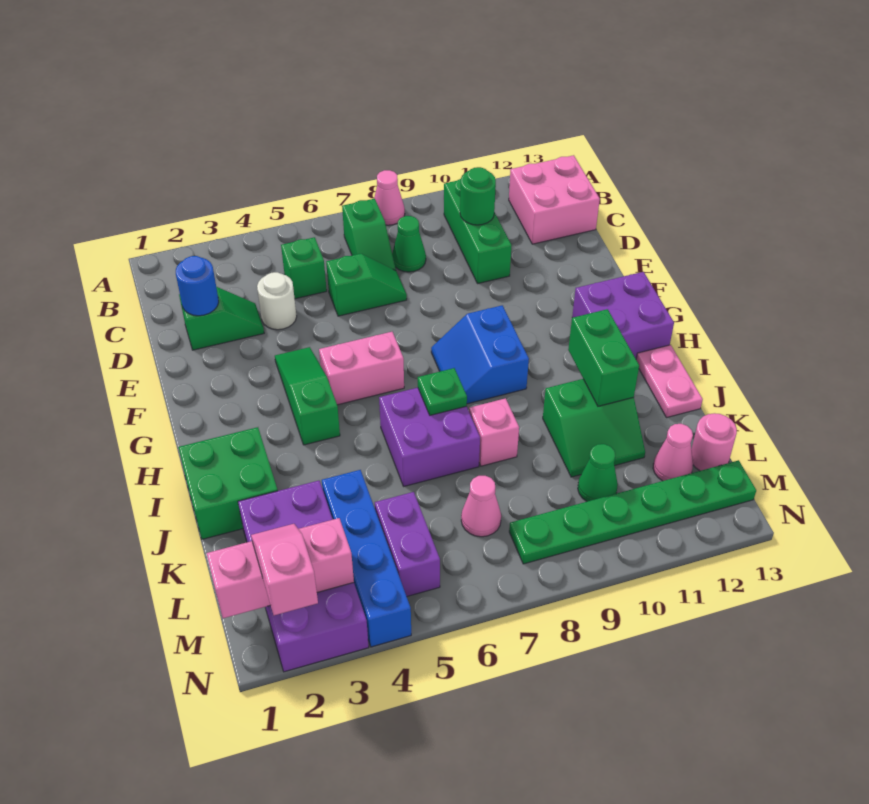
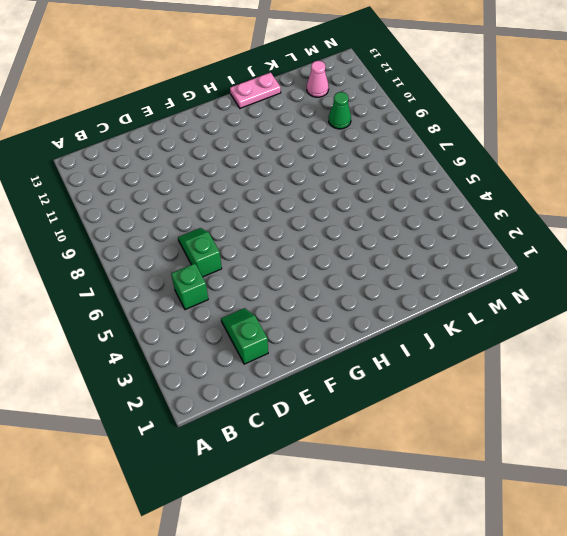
none -> pink cone A8 level 1
none -> green slope B7:C7 level 1 top B
none -> green brick B10:D10 level 1
none -> pink brick B12:C13 level 1

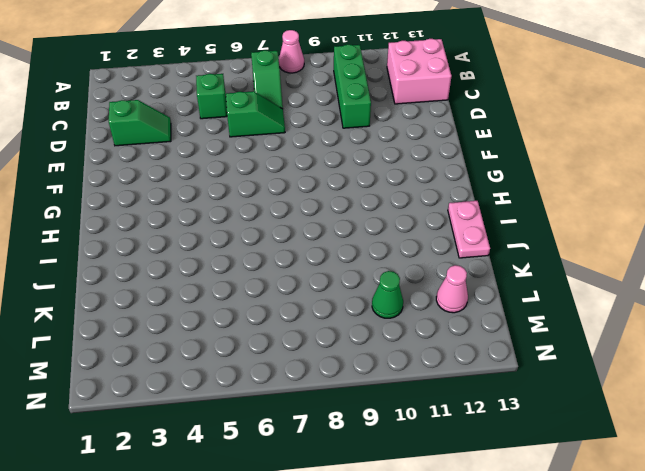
none -> green cone C8 level 1
none -> white round brick D4 level 1
none -> green slope F4:H4 level 1 top H
none -> pink brick G5:G6 level 1

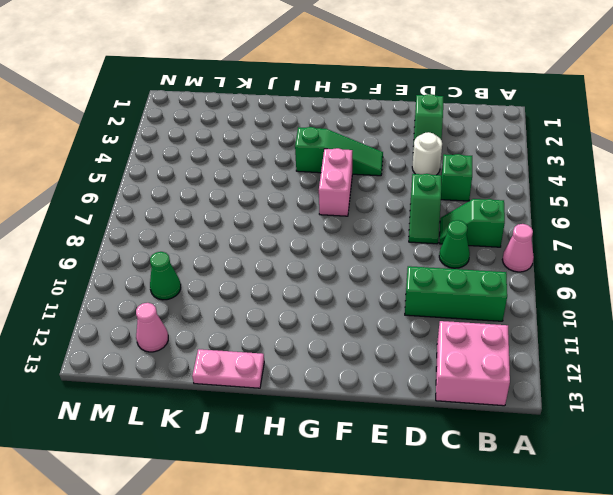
none -> blue slope G8:H9 level 1 top 9
none -> purple brick G12:H13 level 1
none -> green brick I1:J2 level 1
none -> purple brick I6:J7 level 1

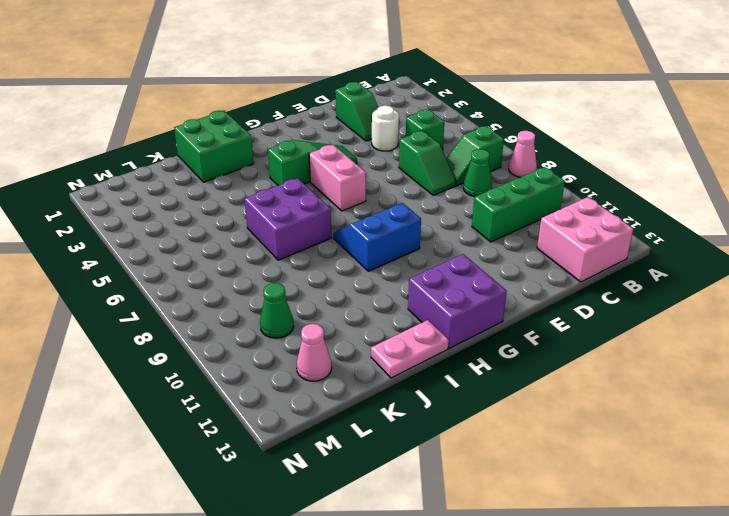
none -> pink brick J8 level 1
none -> green slope J10:K11 level 1 top J
none -> purple brick K2:N3 level 1
none -> blue brick K4:N4 level 1

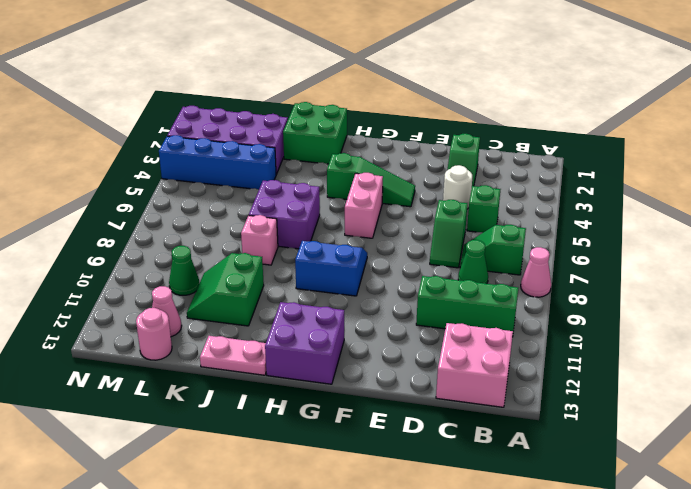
none -> purple brick L5:M5 level 1
none -> pink cone L7 level 1
none -> green plate M8:M13 level 1
none -> green round brick C10 level 2

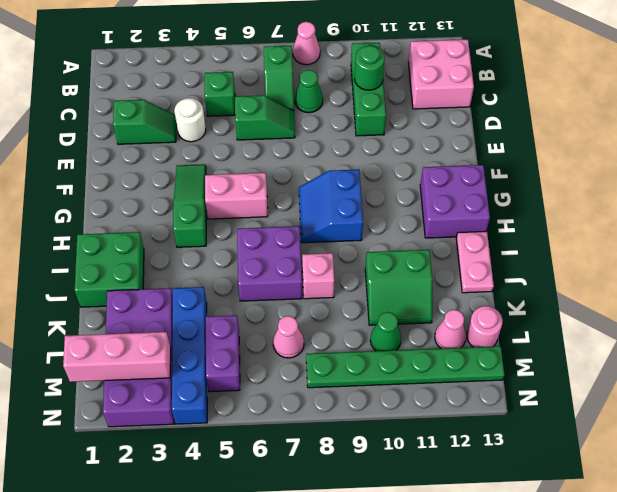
none -> blue round brick D2 level 2
none -> green plate I7 level 2
none -> green brick I11:J11 level 2
none -> pink slope M2:N2 level 3 top N

